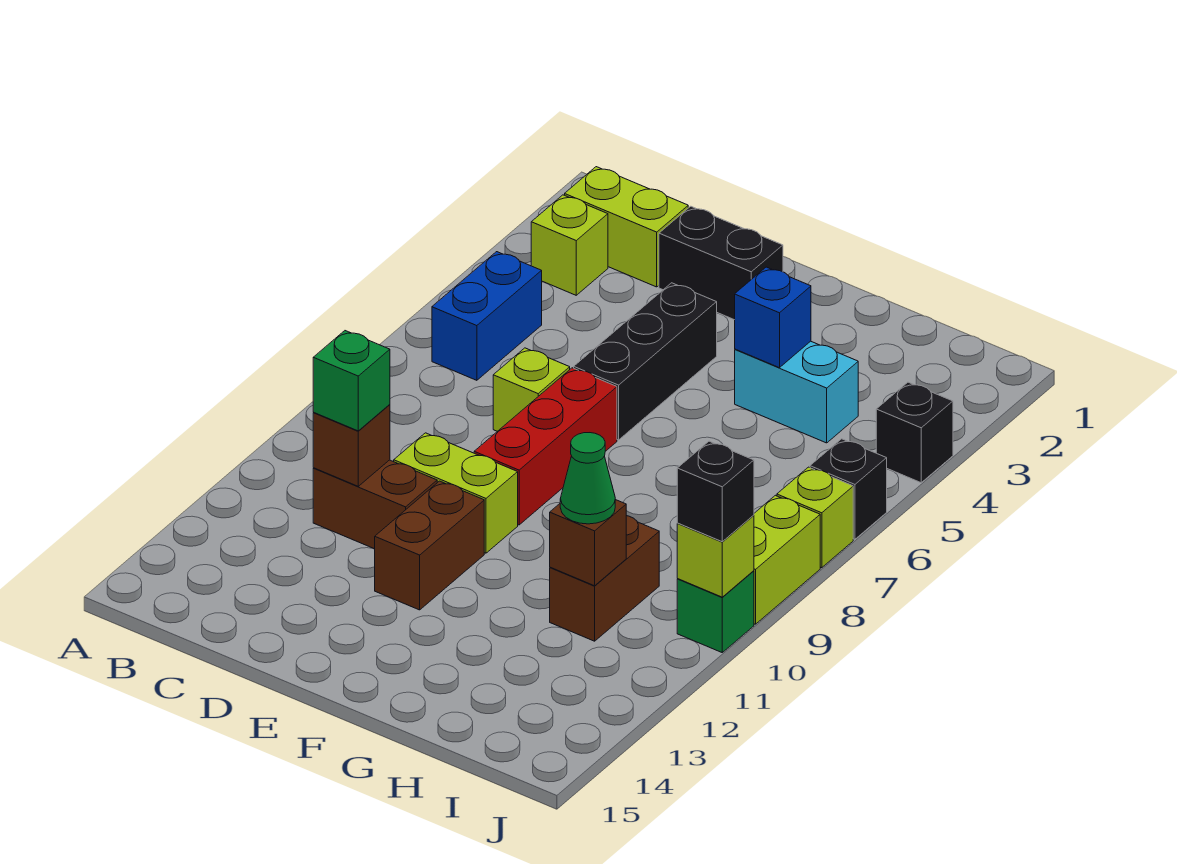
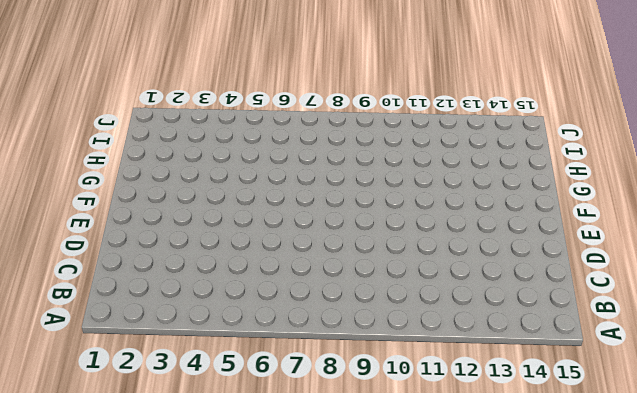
none -> lime brick B2:C2 level 1
none -> lime brick B3 level 1
none -> blue brick B5:B6 level 1

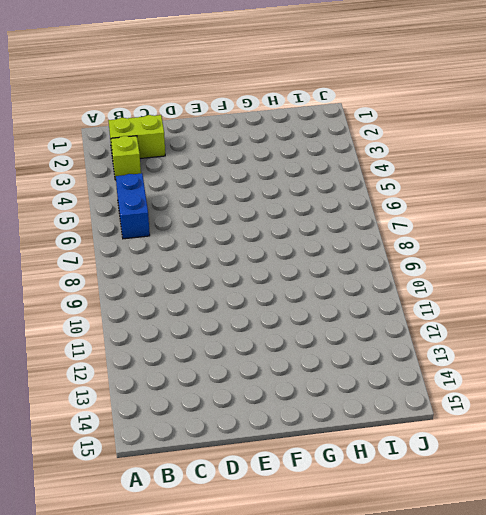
none -> brown brick C11:D11 level 1
none -> black brick D2:E2 level 1
none -> lime brick D7 level 1

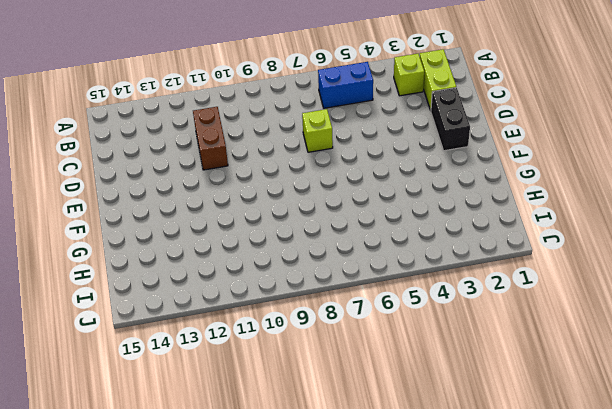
none -> lime brick D10:E10 level 1
none -> black brick E4:E6 level 1
none -> red brick E7:E9 level 1

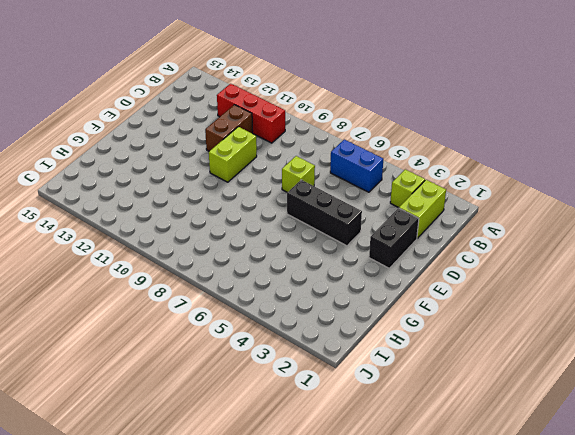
red brick B10:B12 level 1 -> red brick E7:E9 level 1
none -> brown brick E11:E12 level 1
none -> cyan brick G4:H4 level 1
none -> brown brick H10:H11 level 1

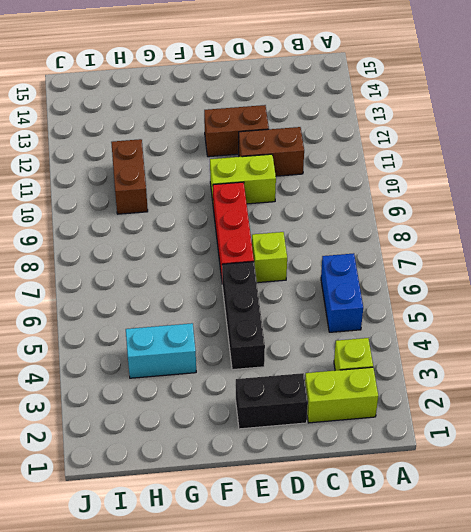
brown brick D12:E12 level 1 -> brown brick E11:E12 level 1
none -> black brick J4 level 1
none -> black brick J6 level 1
none -> lime brick J7 level 1

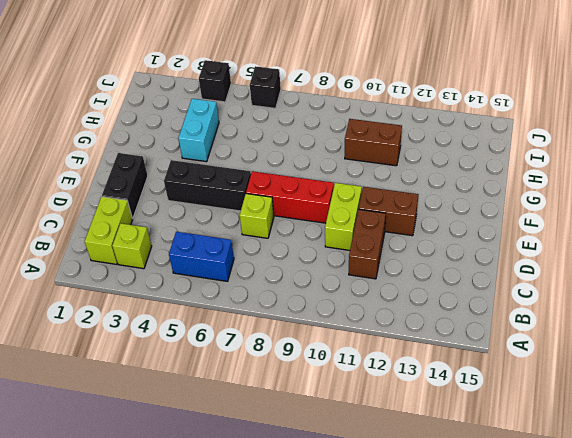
none -> lime brick J7 level 1
none -> lime brick J8:J9 level 1
none -> green brick J10 level 1

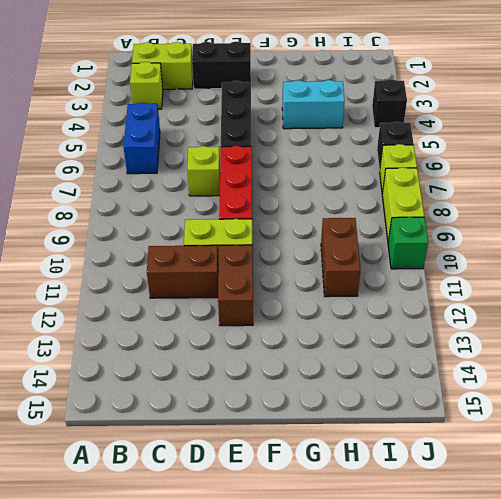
none -> brown brick C11 level 2
none -> blue brick G4 level 2
none -> brown brick H11 level 2

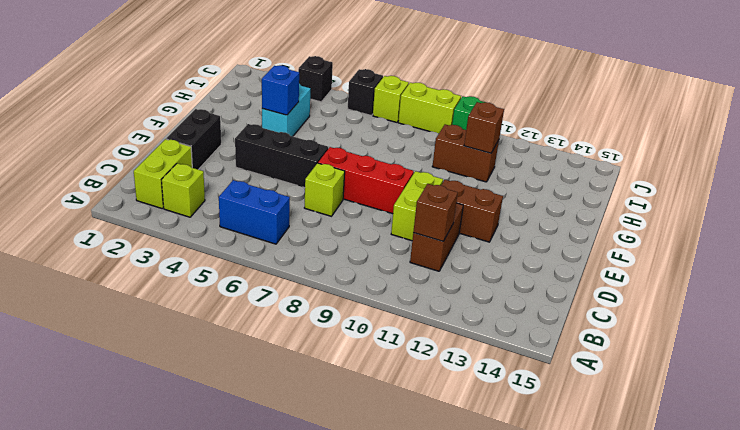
none -> lime brick J10 level 2
none -> green brick C11 level 3
none -> green cone H11 level 3

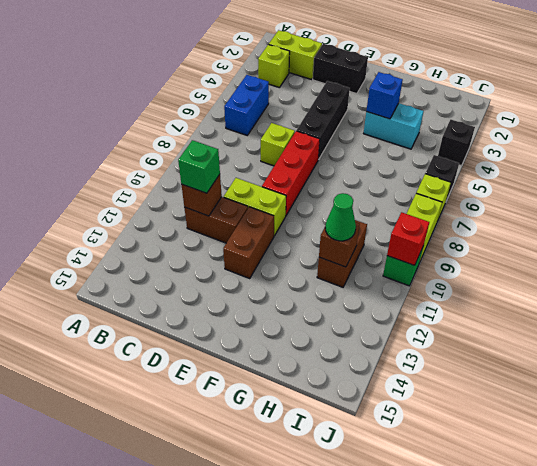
red brick J10 level 2 -> lime brick J10 level 2
none -> black brick J10 level 3

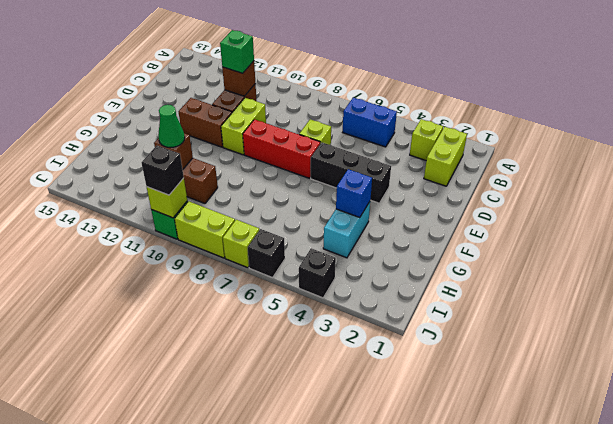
none -> black brick D2:E2 level 1

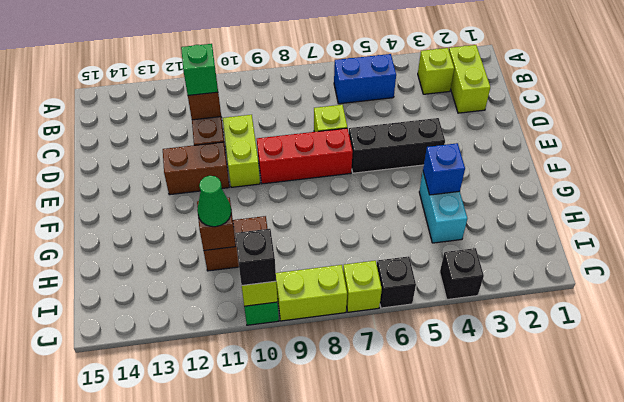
none -> black brick D2:E2 level 1

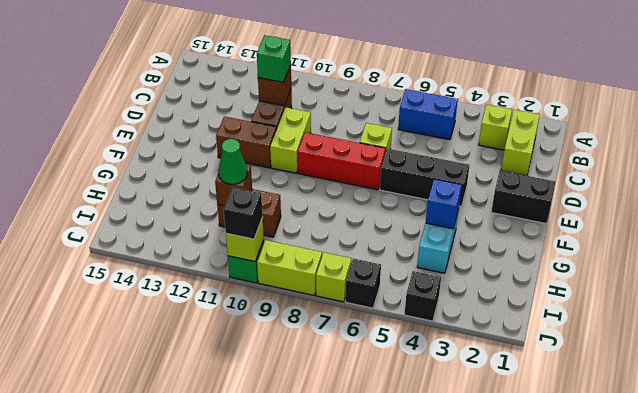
black brick E1:E2 level 1 -> black brick D2:E2 level 1

